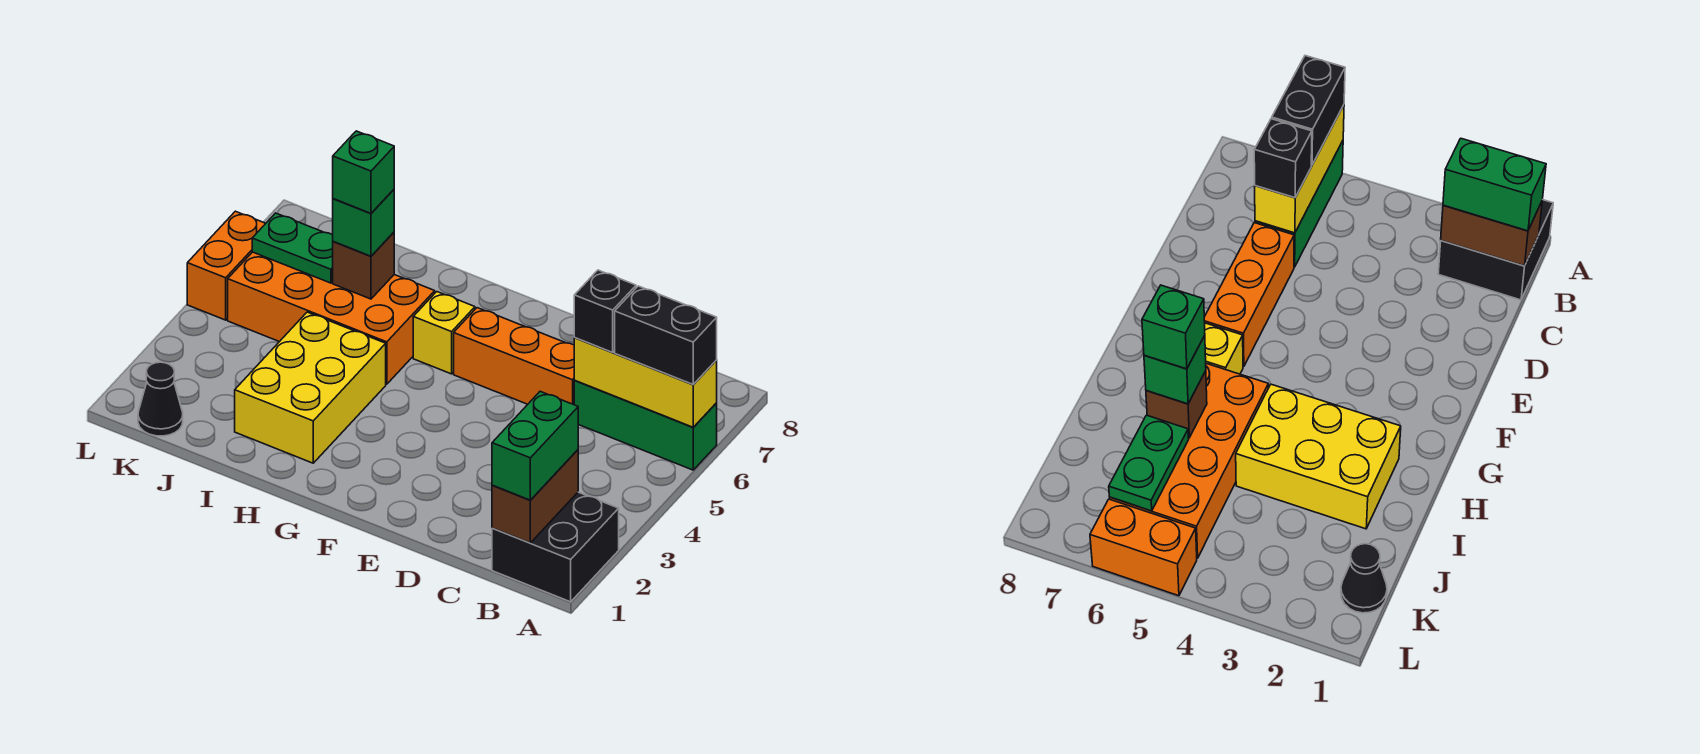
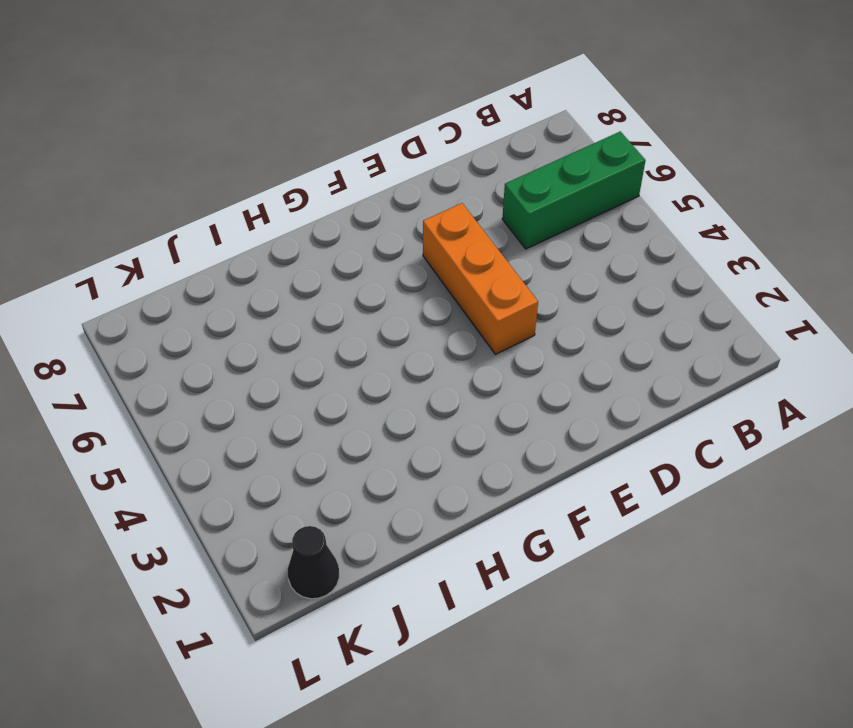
orange brick E4:E6 level 1 -> orange brick D6:F6 level 1
none -> black brick A1:B2 level 1
none -> yellow brick G6 level 1
none -> yellow brick H2:I4 level 1

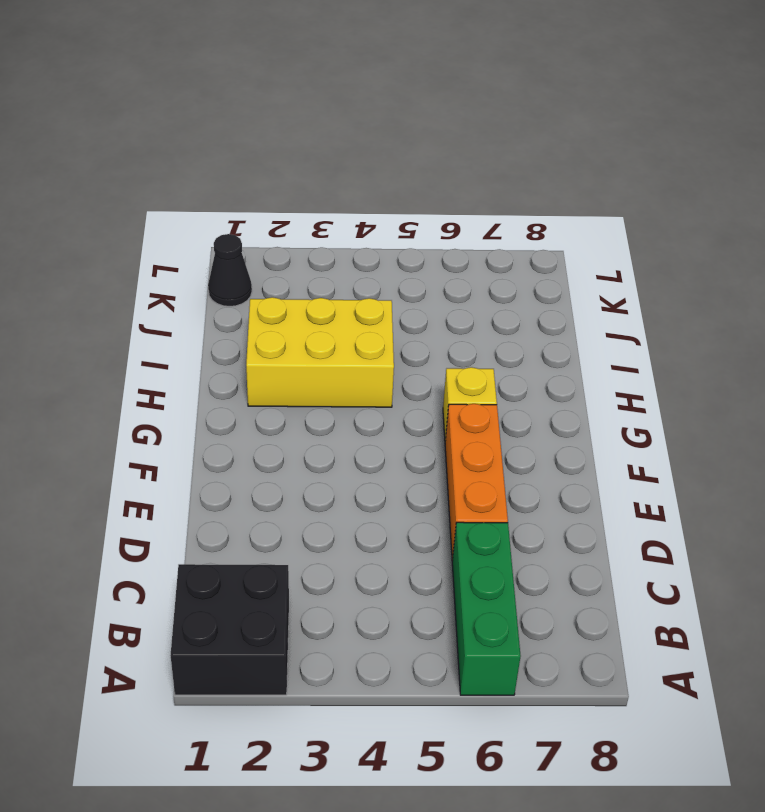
none -> orange brick H5:K6 level 1
none -> orange brick L5:L6 level 1
none -> yellow brick A6:C6 level 2

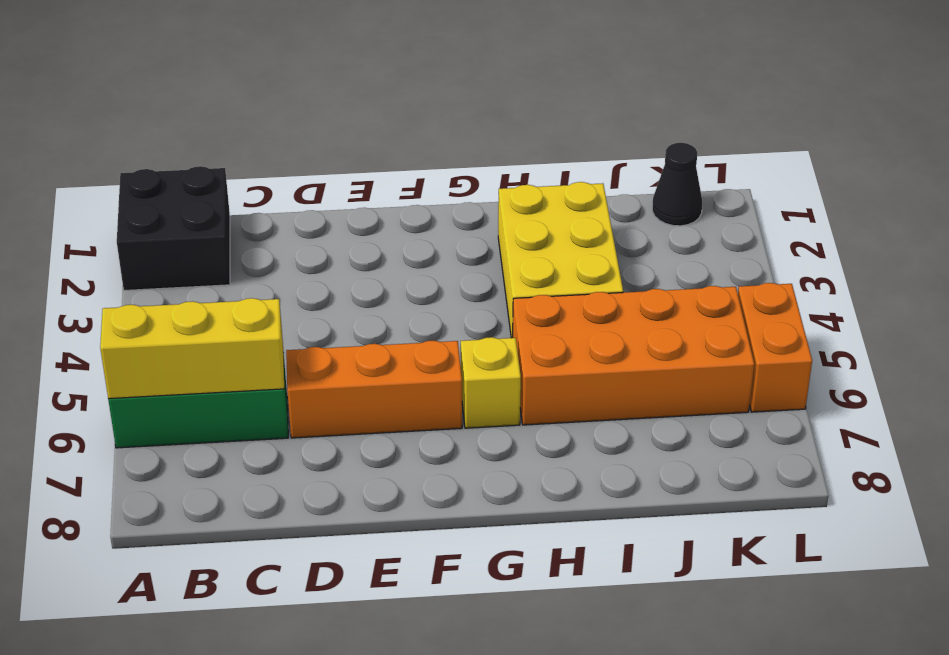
none -> brown brick B1:B2 level 2
none -> brown brick I6 level 2
none -> green plate J6:K6 level 2

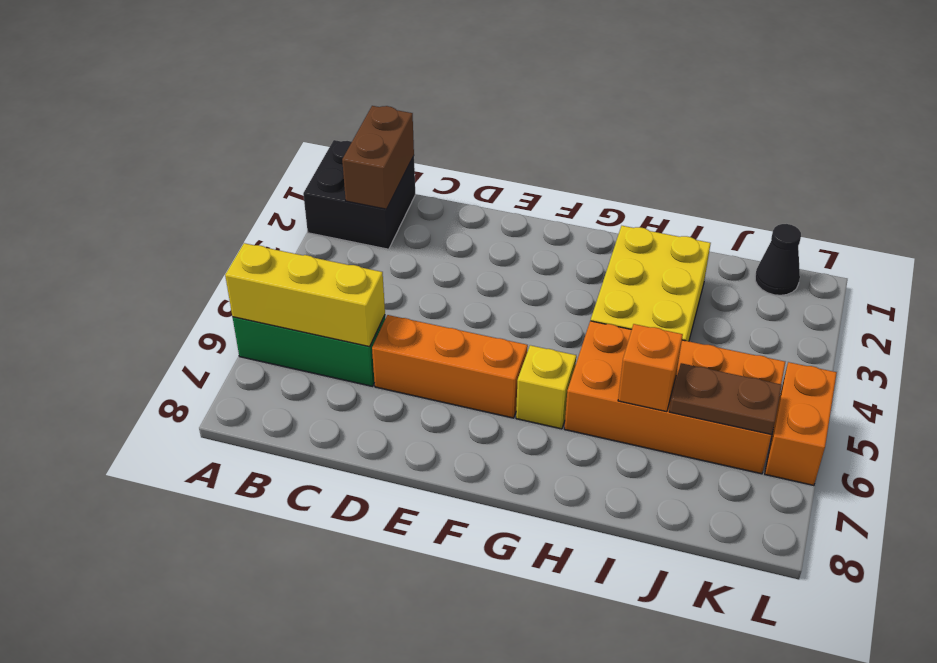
orange brick I6 level 2 -> brown brick I6 level 2
brown plate J6:K6 level 2 -> green plate J6:K6 level 2
none -> black brick A6:B6 level 3
none -> green brick B1:B2 level 3
none -> black brick C6 level 3

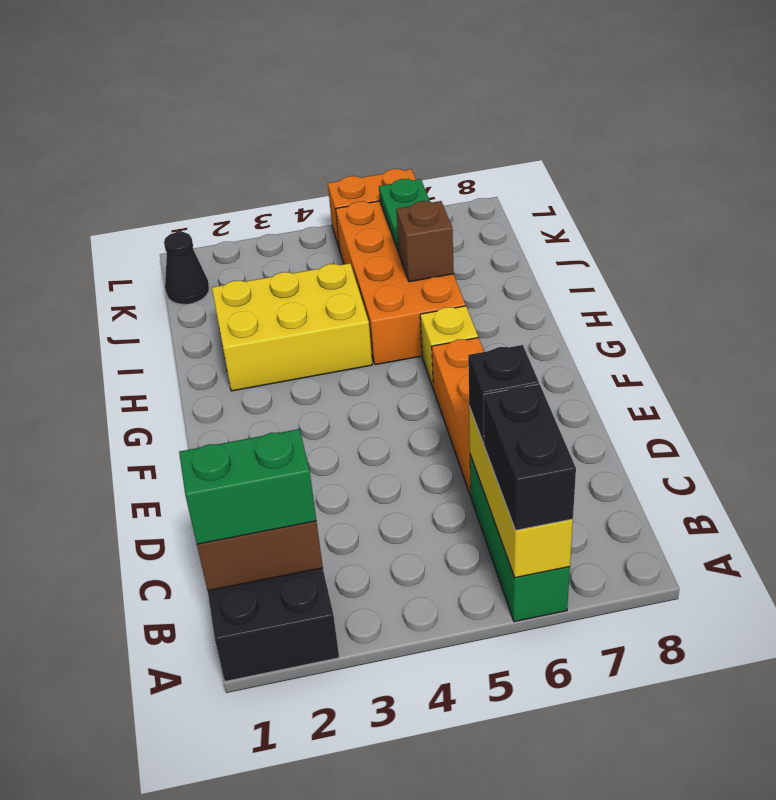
none -> green brick I6 level 3
none -> green brick I6 level 4

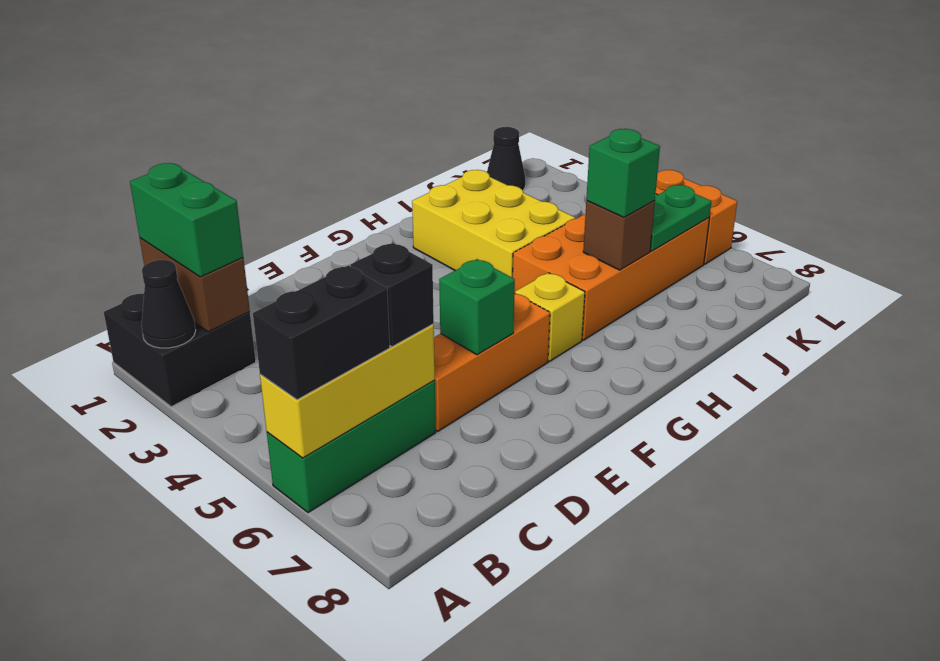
black cone A2 level 2 -> none
green brick E6 level 2 -> green brick I6 level 4

